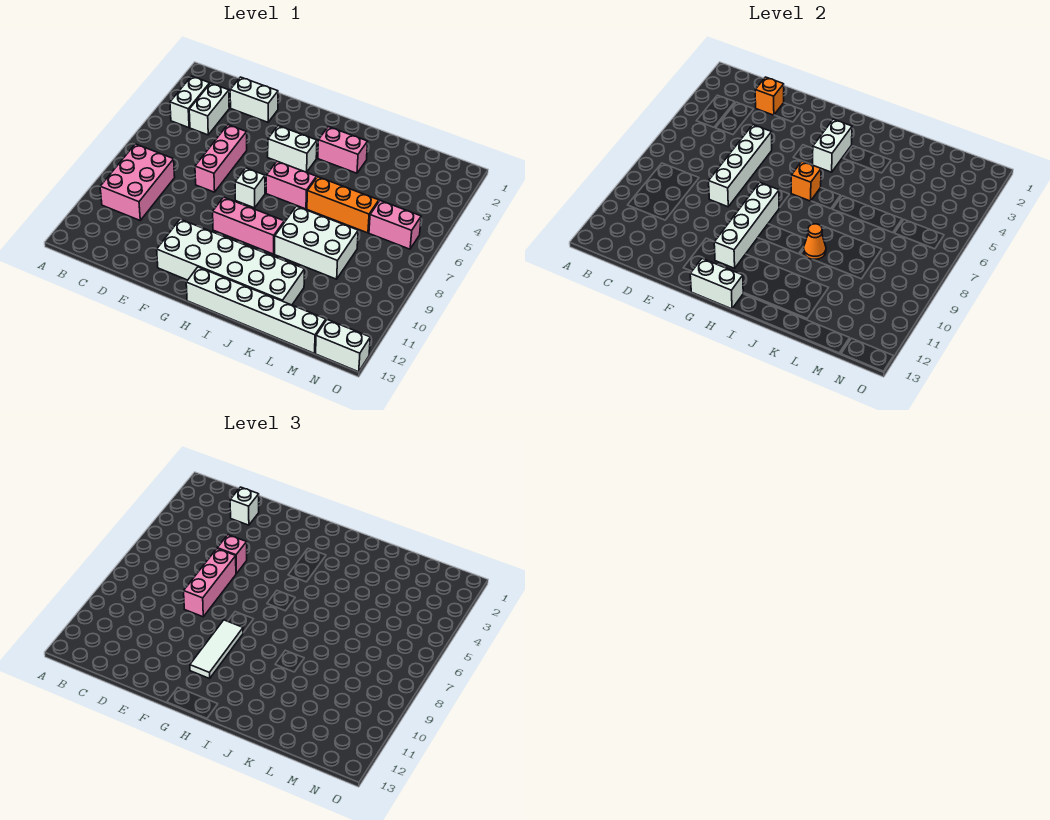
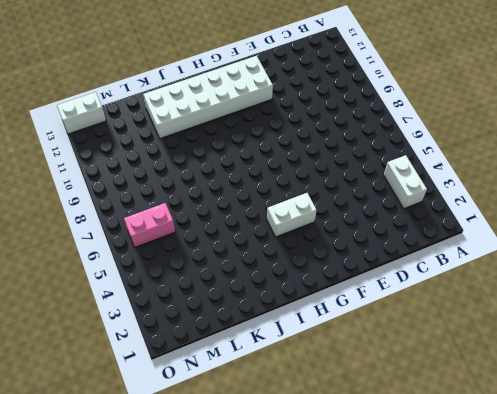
none -> pink brick B8:C10 level 1
none -> white brick C3:C4 level 1
none -> white brick D2:E2 level 1

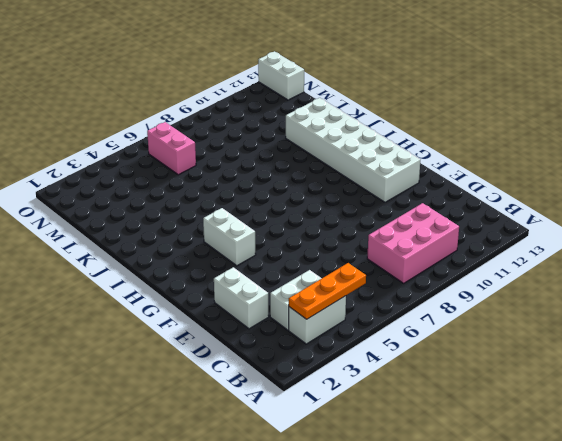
orange plate B3:B5 level 2 -> none
none -> pink brick E5:E7 level 1
none -> white brick G7 level 1
none -> pink brick G9:I9 level 1

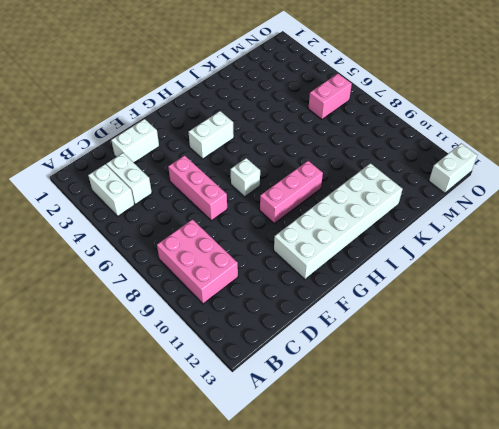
none -> pink brick H6:I6 level 1
none -> white brick H13:M13 level 1
none -> pink brick I3:J3 level 1

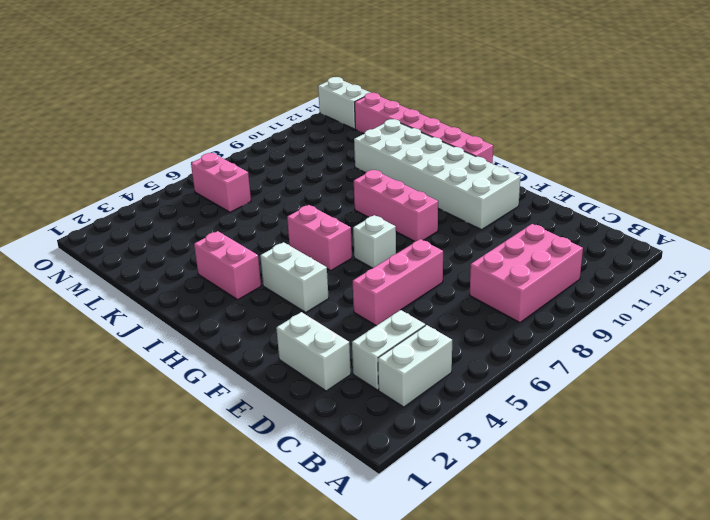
pink brick H13:M13 level 1 -> white brick H13:M13 level 1
none -> orange brick J6:L6 level 1
none -> white brick J8:L9 level 1
none -> orange brick D2 level 2

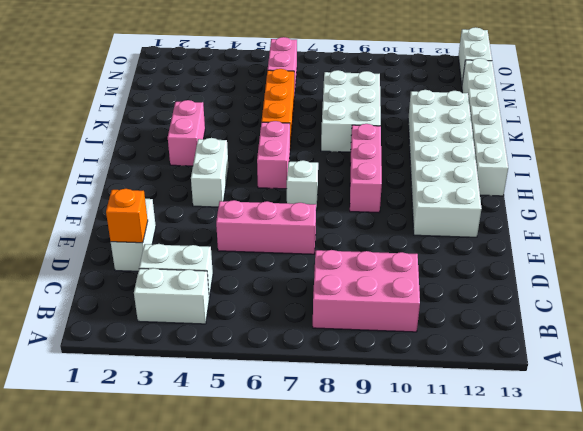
none -> white brick E5:E8 level 2
none -> white brick G8:G11 level 2
none -> white brick G13:H13 level 2

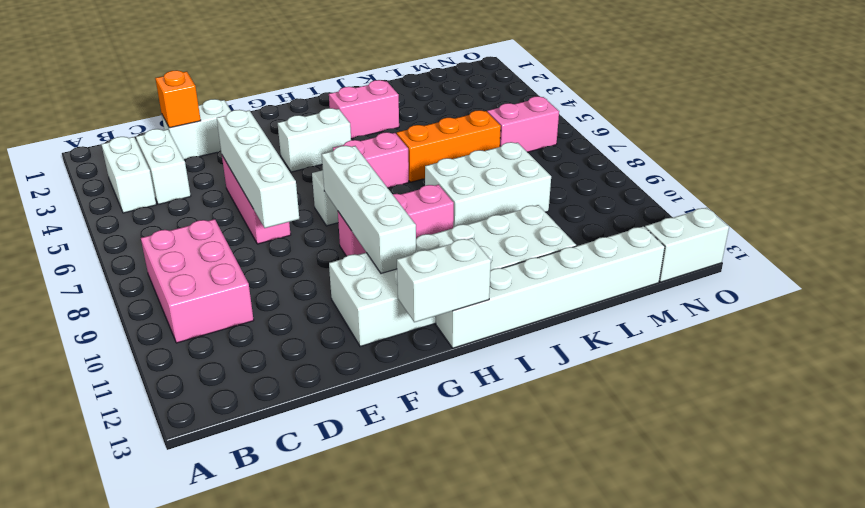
none -> white brick H3:H4 level 2
none -> orange brick H6 level 2
none -> orange cone J9 level 2

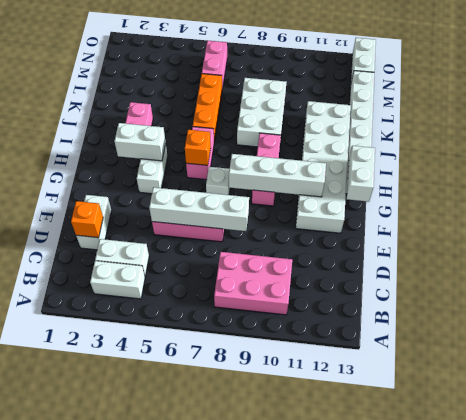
none -> orange cone J9 level 2
none -> white brick D2 level 3
none -> pink brick E5 level 3

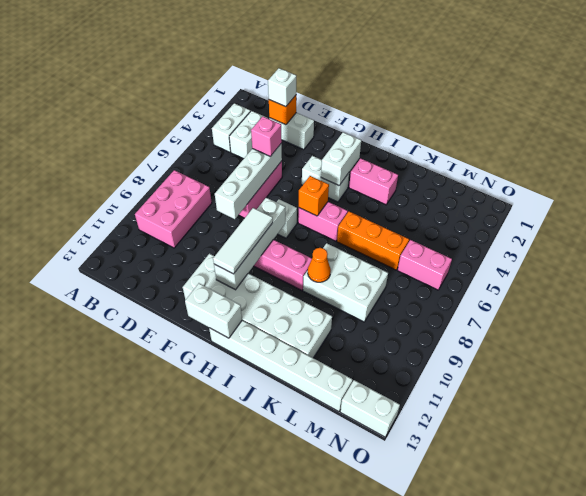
none -> pink brick E6:E8 level 3

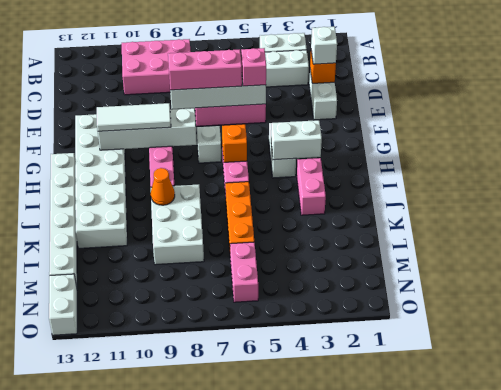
none -> white brick G13:H13 level 2

